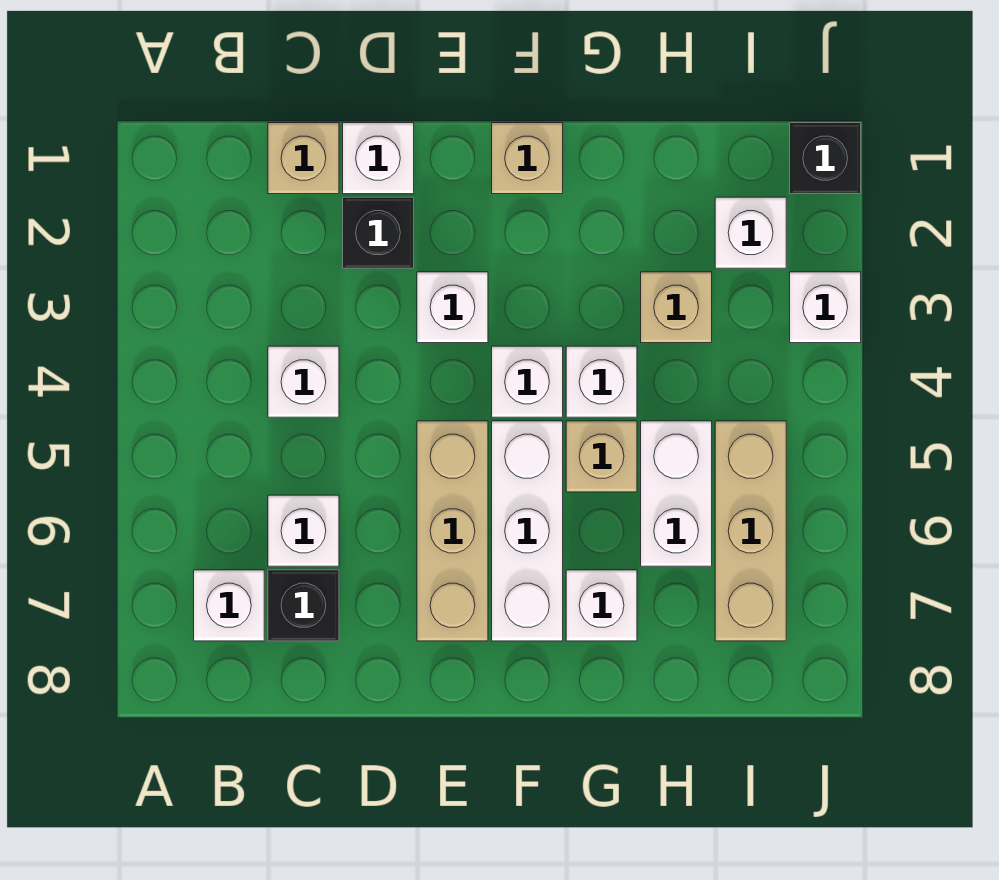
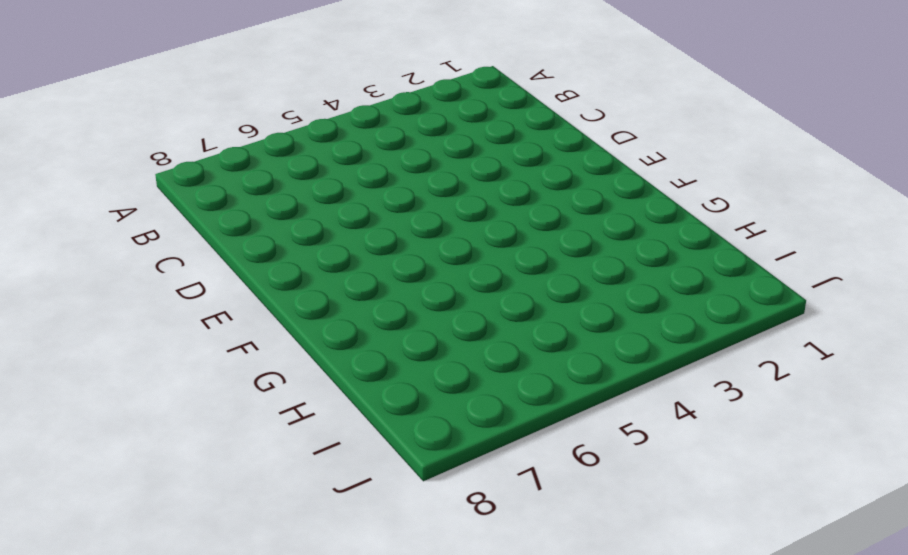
none -> white brick B7 level 1
none -> tan brick C1 level 1
none -> white brick C4 level 1

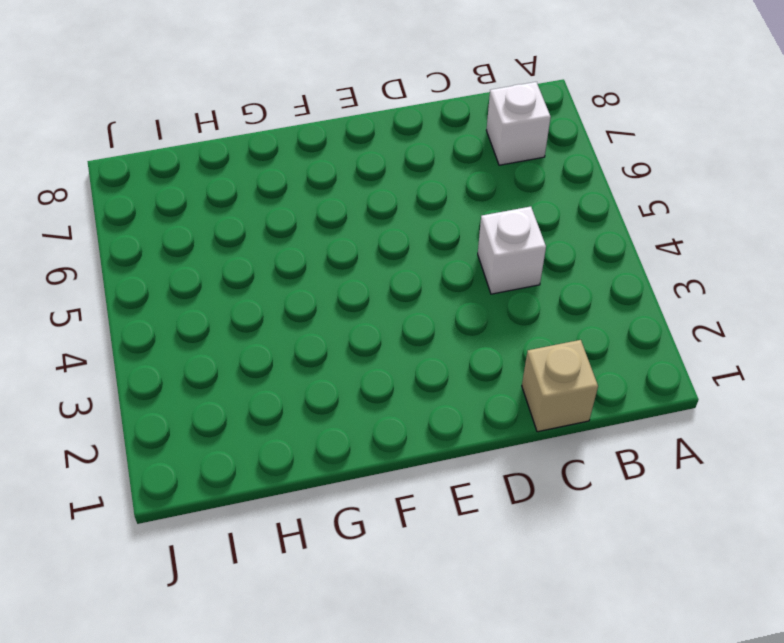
none -> white brick C6 level 1
none -> black brick C7 level 1
none -> white brick D1 level 1

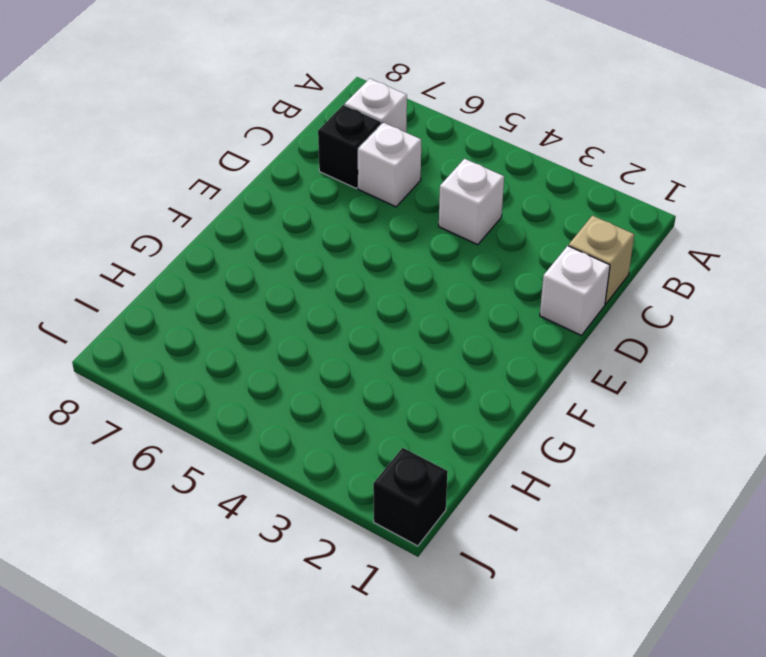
none -> black brick D2 level 1
none -> white brick E3 level 1
none -> tan brick E5:E7 level 1

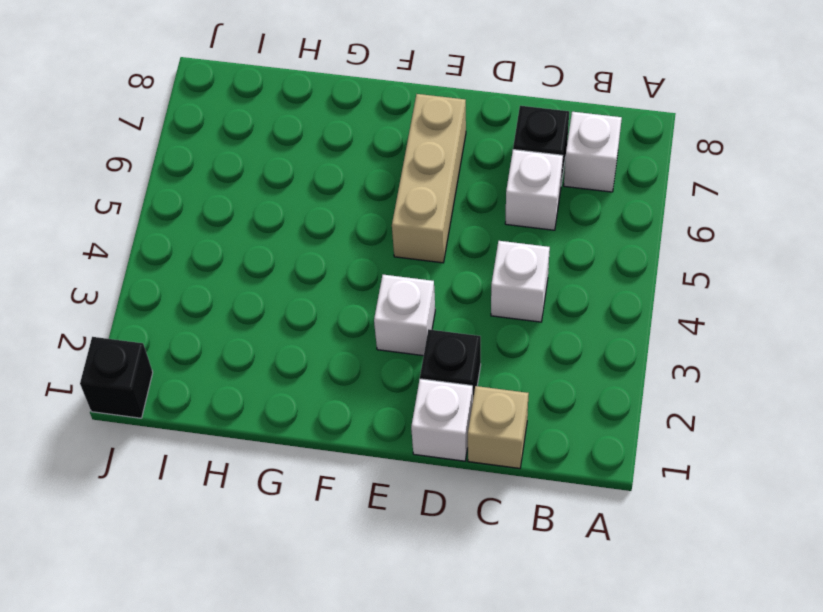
none -> tan brick F1 level 1
none -> white brick F4 level 1
none -> white brick F5:F7 level 1

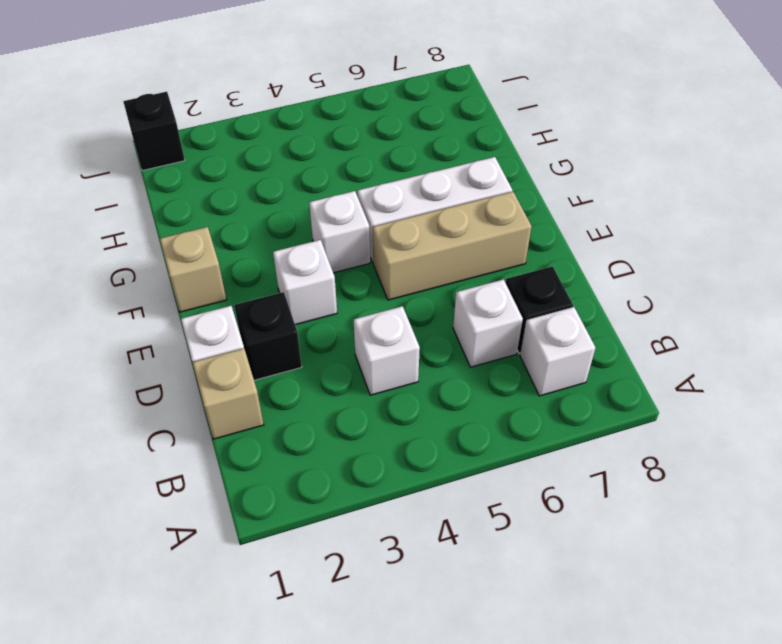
none -> white brick G4 level 1
none -> tan brick G5 level 1
none -> white brick G7 level 1

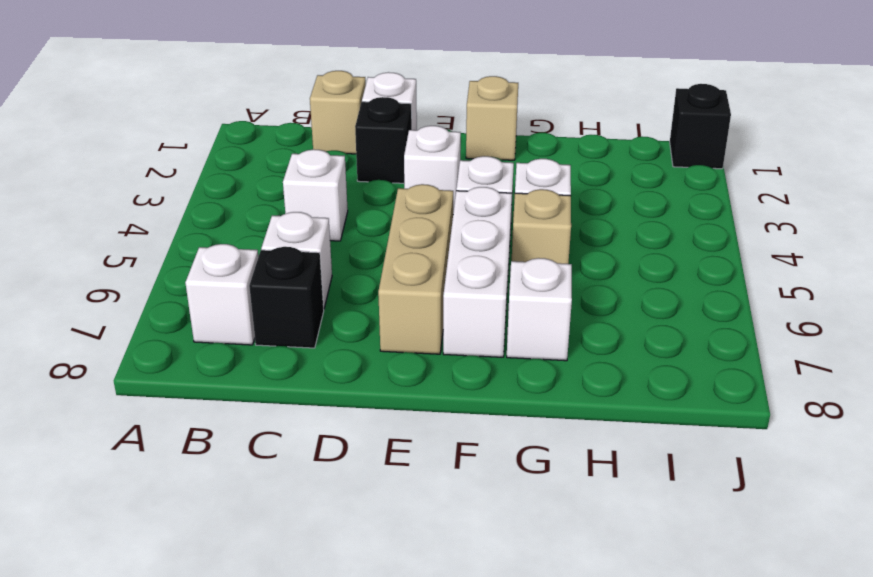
none -> tan brick H3 level 1
none -> white brick H5:H6 level 1
none -> white brick I2 level 1

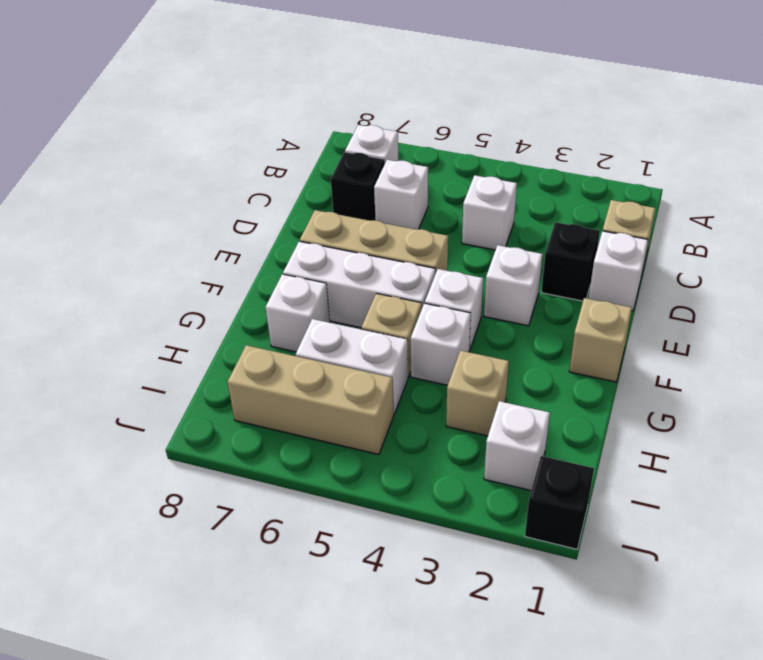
none -> white brick J3 level 1

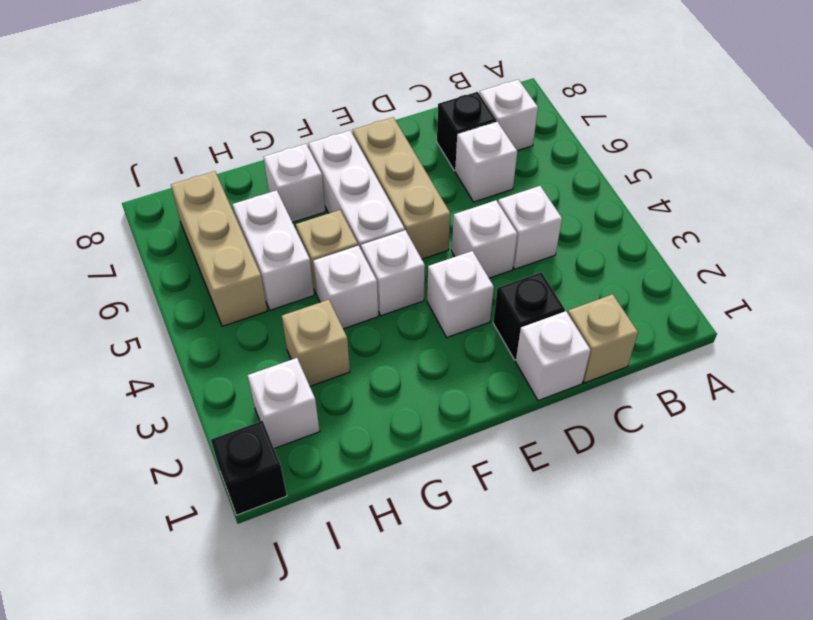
white brick D4 level 1 -> white brick J3 level 1
none -> tan brick F1 level 1

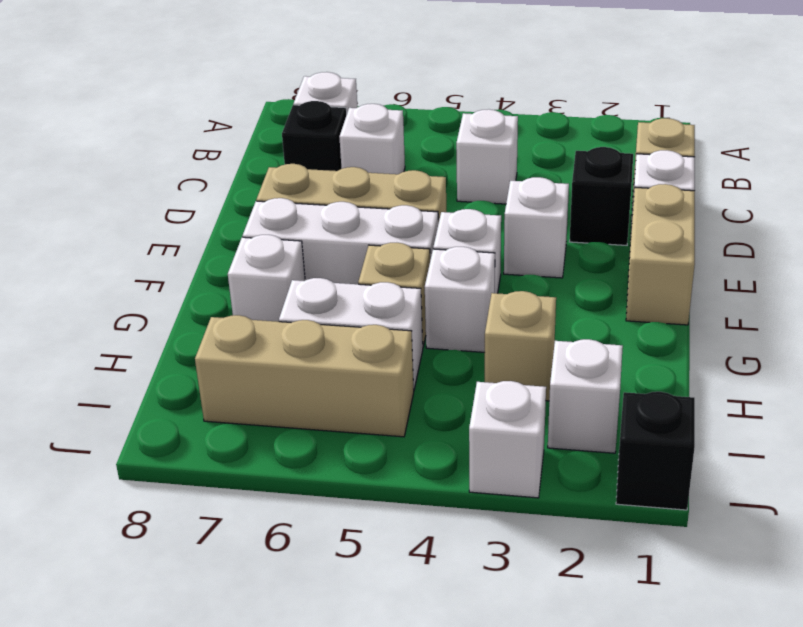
tan brick E1:F1 level 1 -> tan brick F1 level 1

